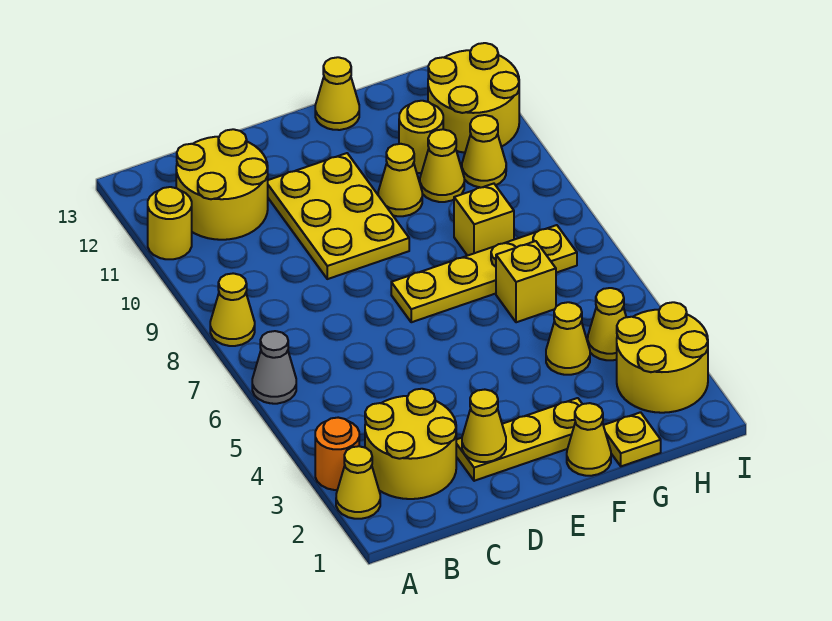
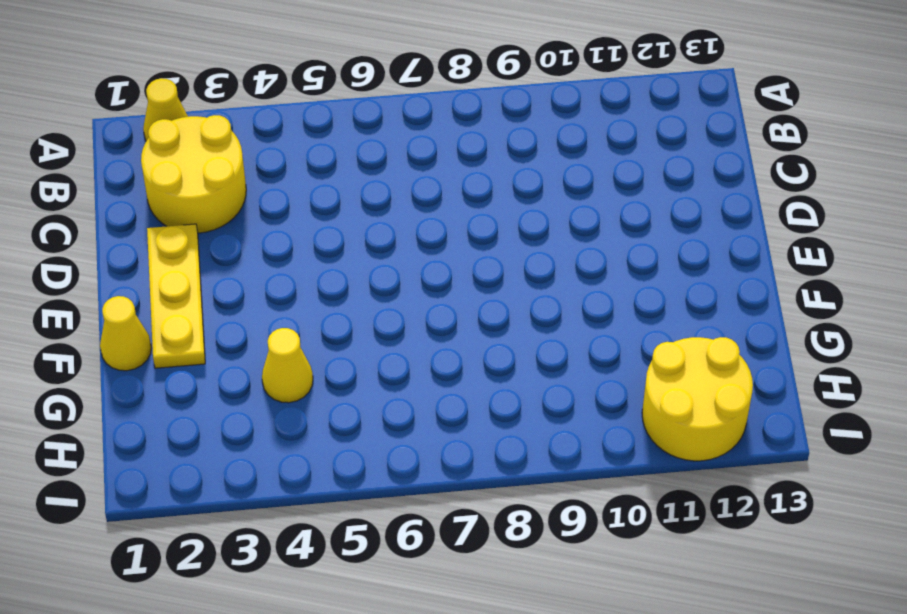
none -> orange round brick A3 level 1
none -> grey cone A6 level 1
none -> yellow cone A8 level 1

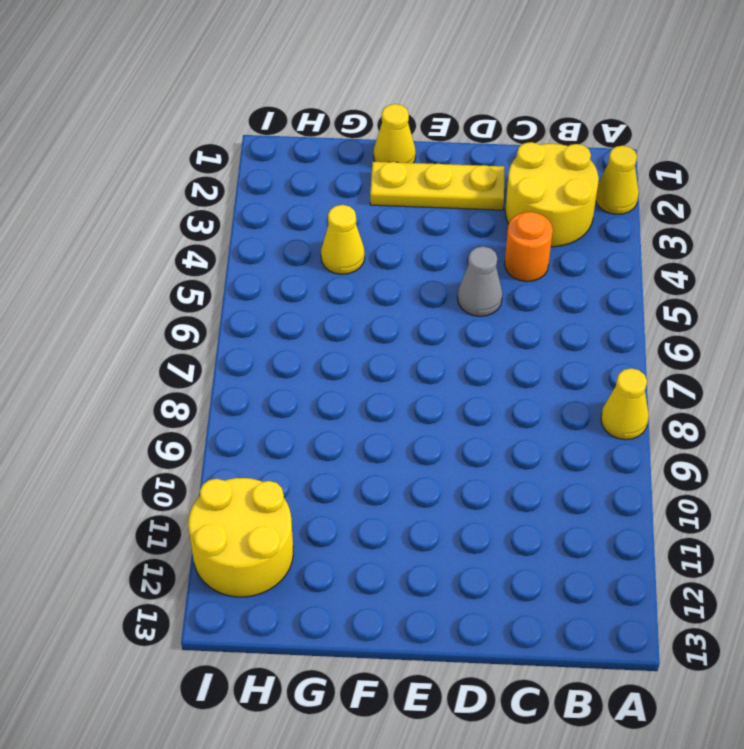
orange round brick C4 level 1 -> orange round brick A3 level 1
grey cone D5 level 1 -> grey cone A6 level 1
none -> yellow round brick A11 level 1
none -> yellow round brick B11:C12 level 1
none -> yellow plate D9:E11 level 1

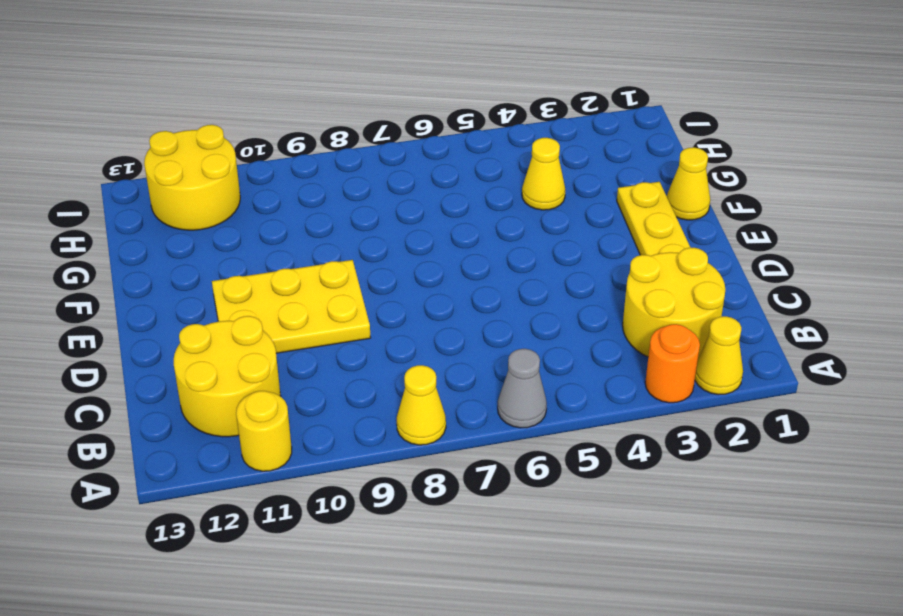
none -> yellow plate E7:H7 level 1
none -> yellow cone F10 level 1
none -> yellow cone F13 level 1

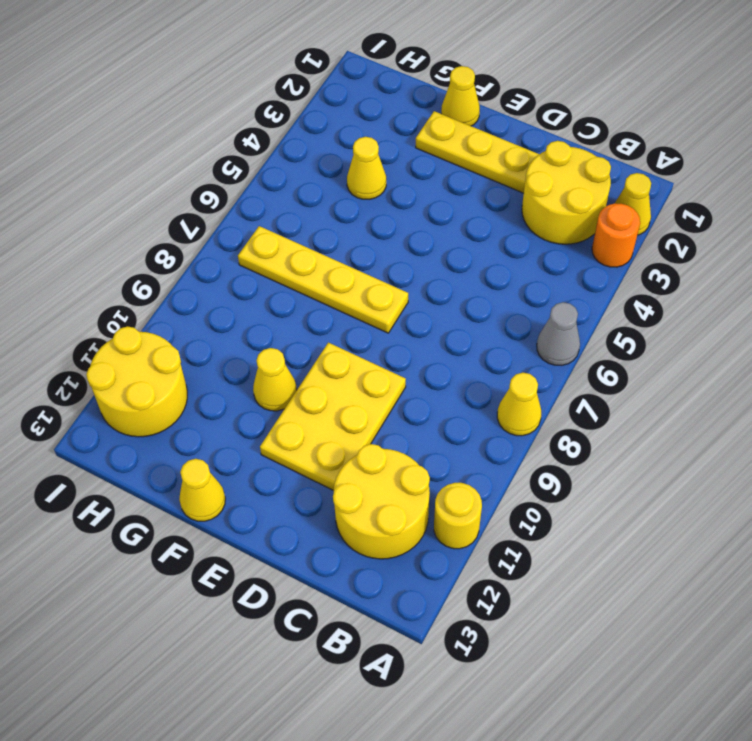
none -> yellow plate G1 level 1
none -> yellow brick G6 level 1
none -> yellow brick G8 level 1

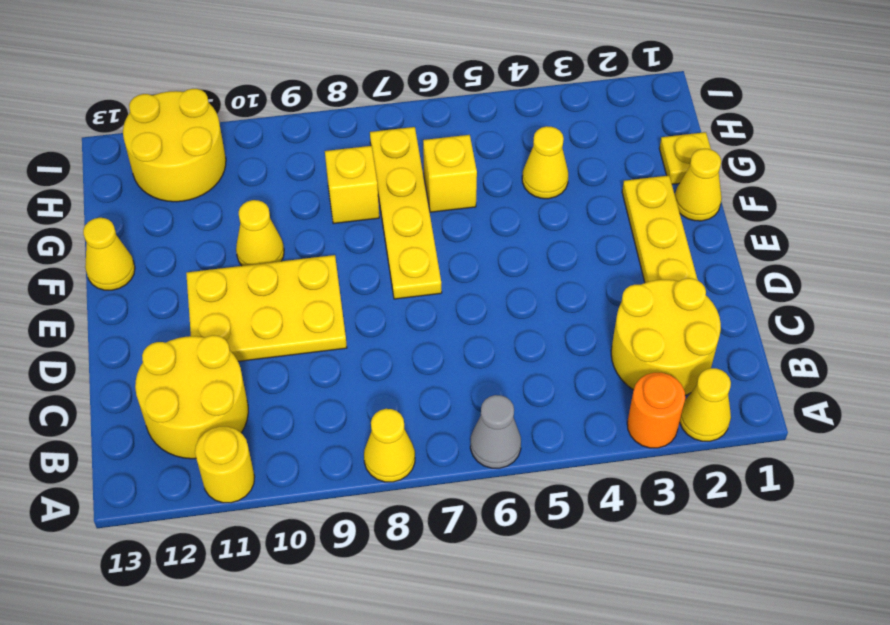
none -> yellow cone G10 level 1
none -> yellow round brick G11 level 1
none -> yellow round brick H2:I3 level 1

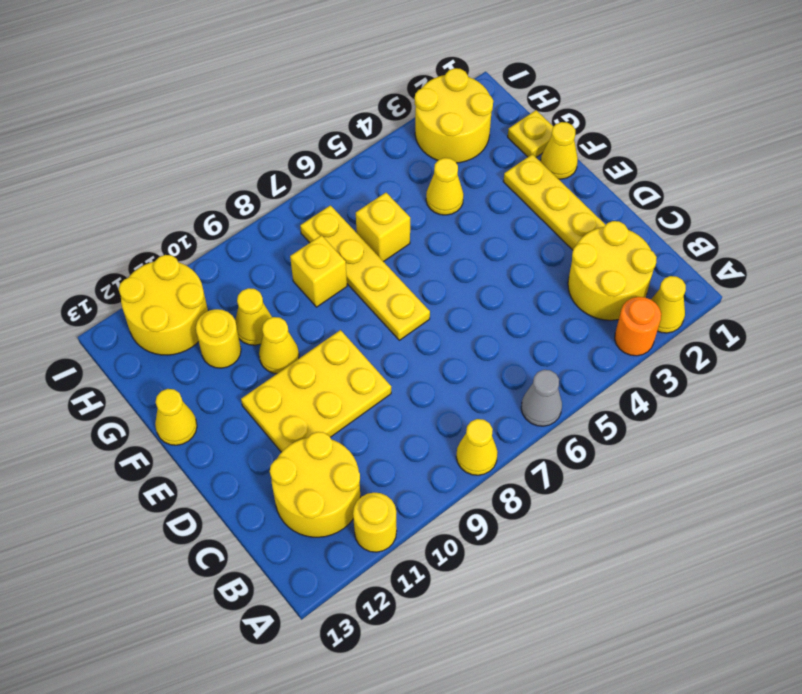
none -> yellow cone H4 level 1
none -> yellow cone H10 level 1
none -> yellow cone D2 level 2

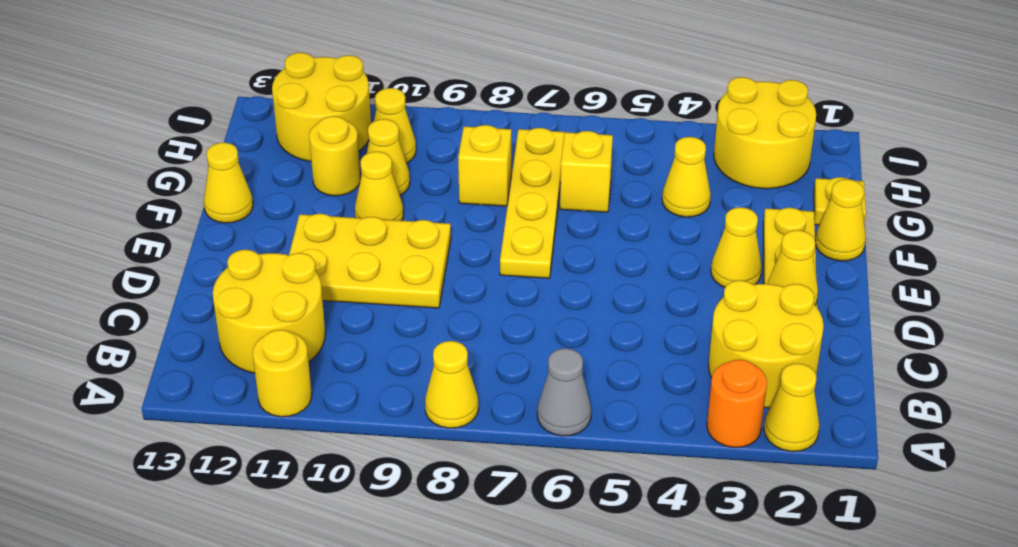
yellow cone E3 level 1 -> yellow cone H4 level 1

